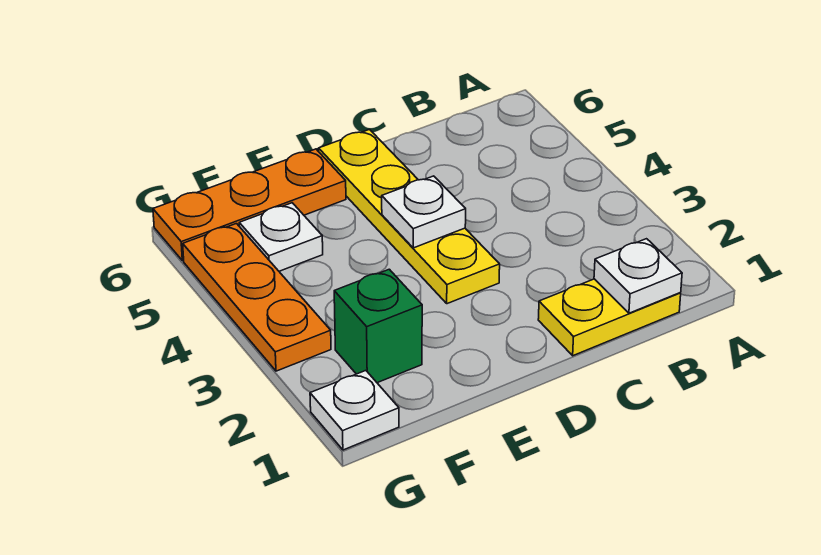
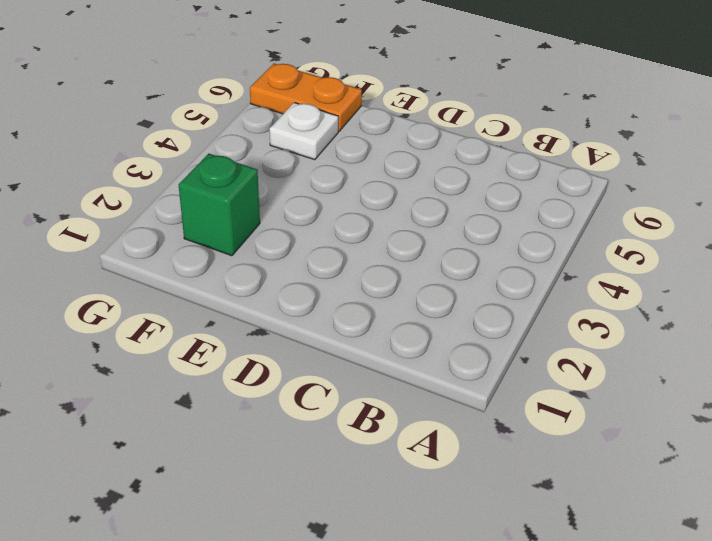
orange plate F6:G6 level 1 -> orange plate E6:G6 level 1
none -> yellow plate B1:C1 level 1
none -> yellow plate D3:D6 level 1

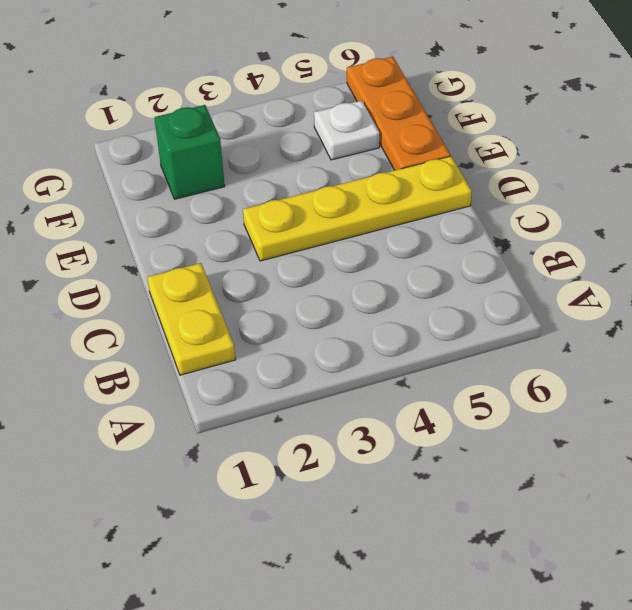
none -> white plate G1 level 1
none -> orange plate G3:G5 level 1

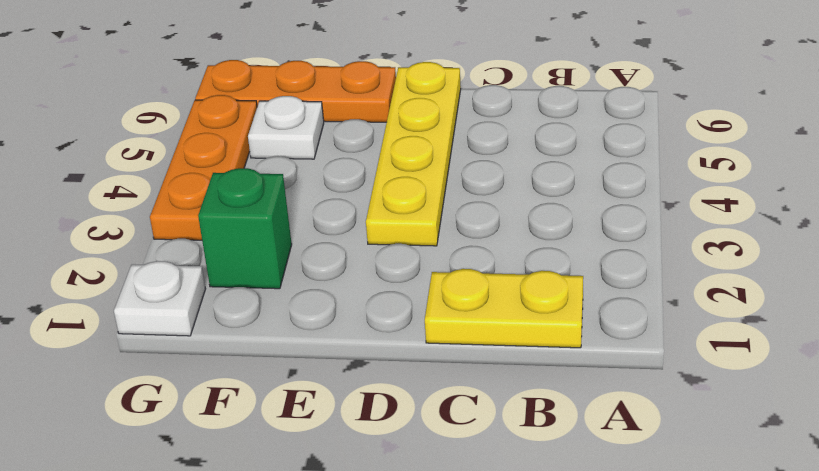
none -> white plate B1 level 2
none -> white plate D4 level 2

